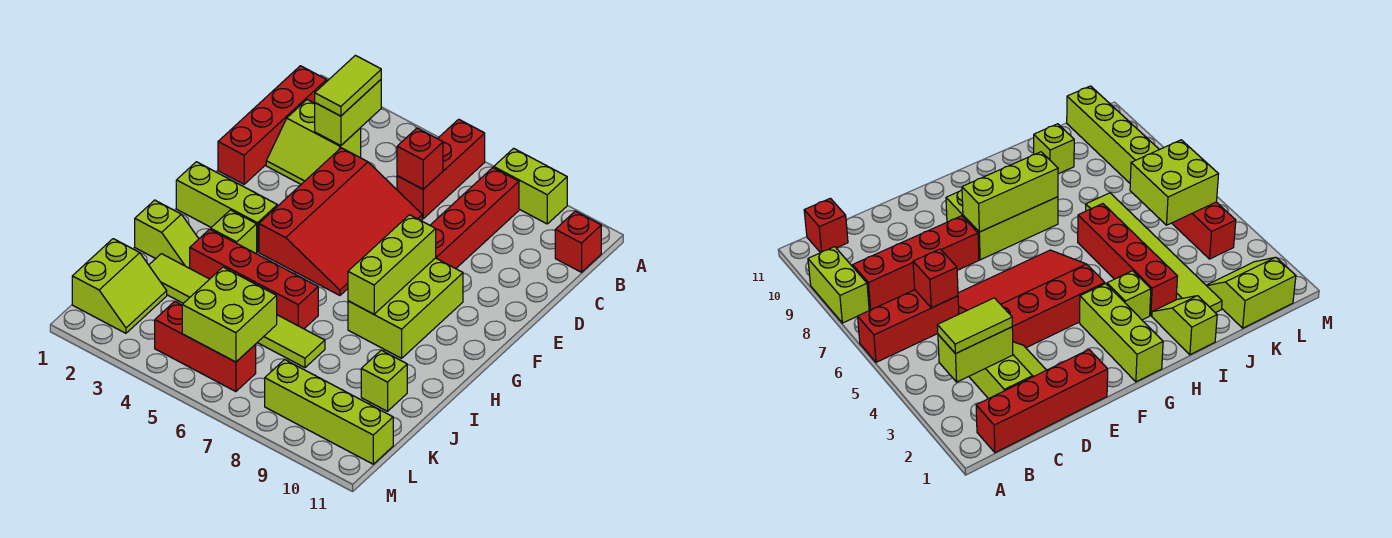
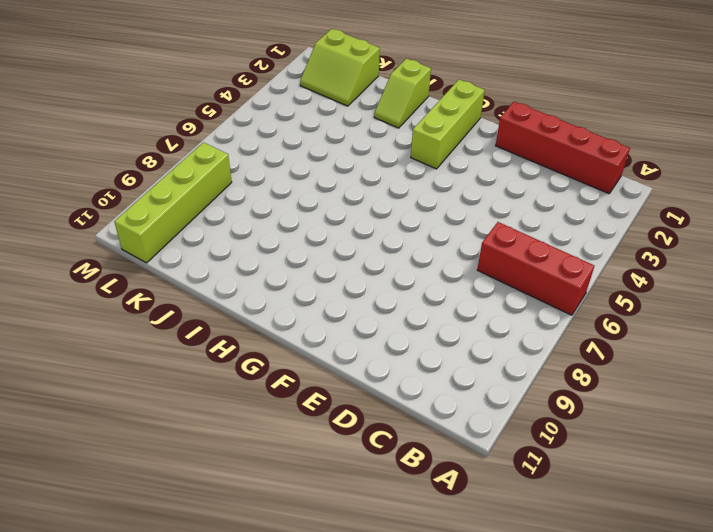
none -> lime brick A8:A9 level 1
none -> red brick B8:E8 level 1
none -> red brick B11 level 1

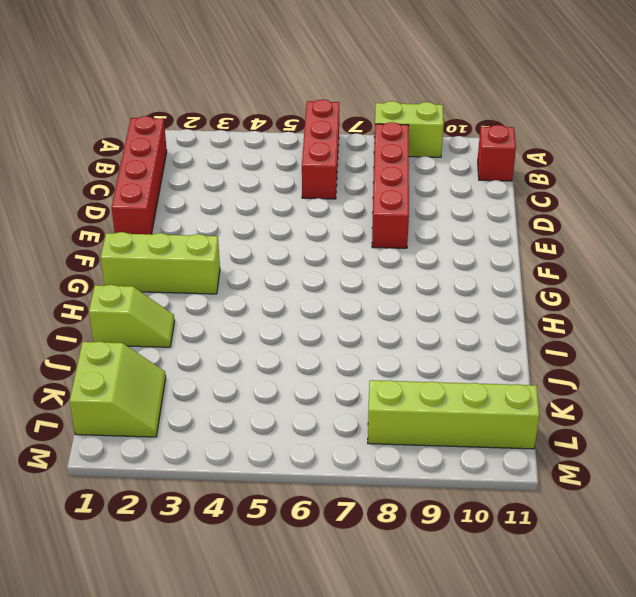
none -> lime slope C2:D3 level 1 top C
none -> red slope D4:G6 level 1 top 4
none -> lime brick F8:H9 level 1

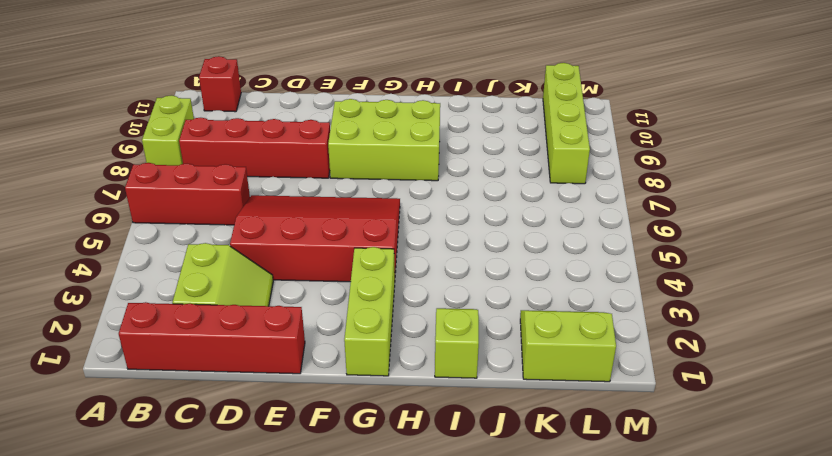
none -> lime brick H3 level 1
none -> red brick I3:I6 level 1
none -> lime tile J2:J7 level 1

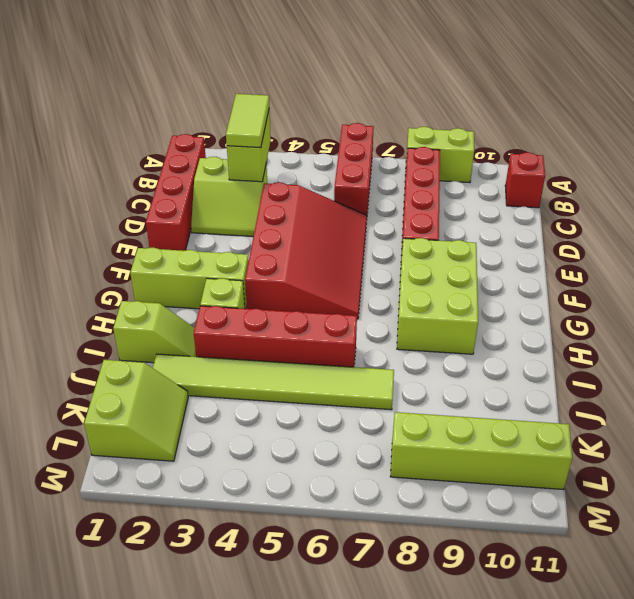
none -> lime brick J10 level 1
none -> red brick L4:L6 level 1
none -> red brick C6 level 2

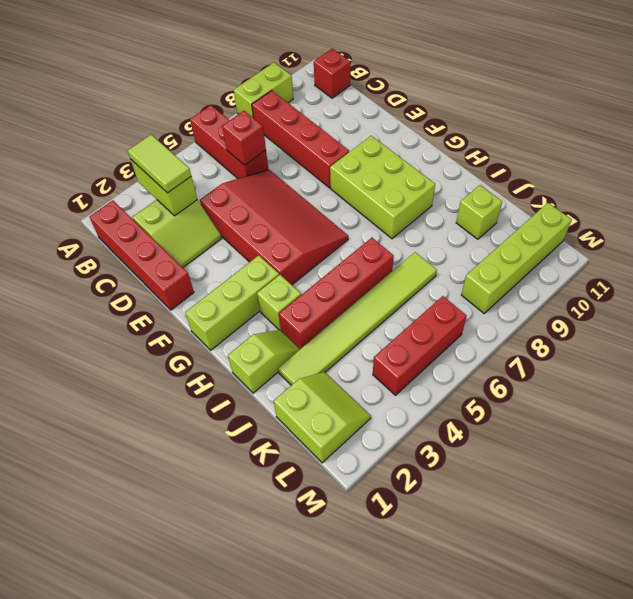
none -> lime brick F8:H8 level 2
none -> lime brick K5:L6 level 2

